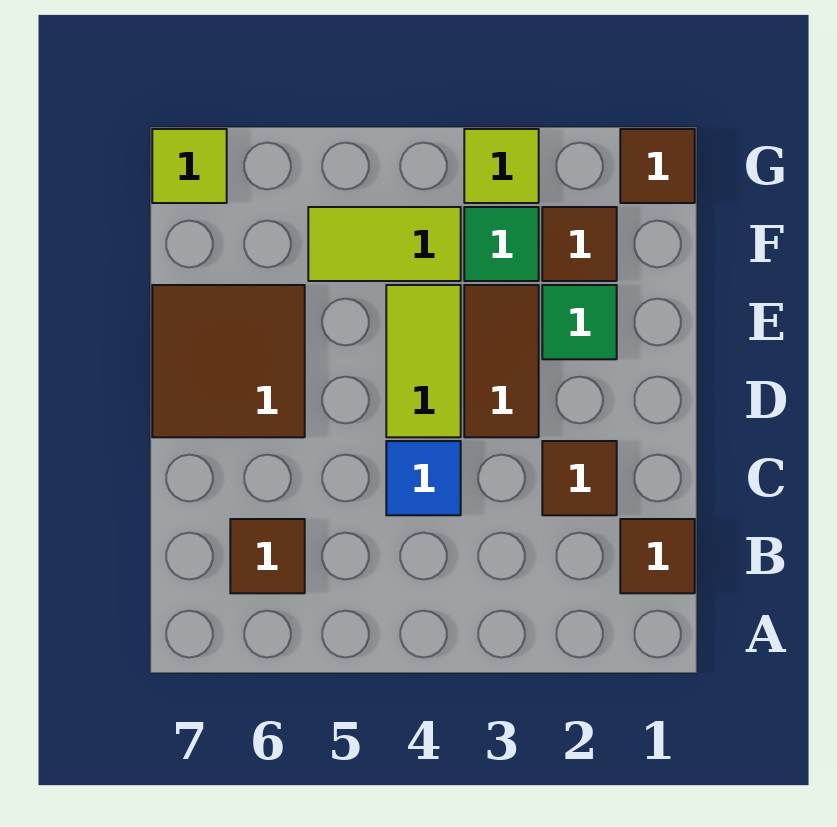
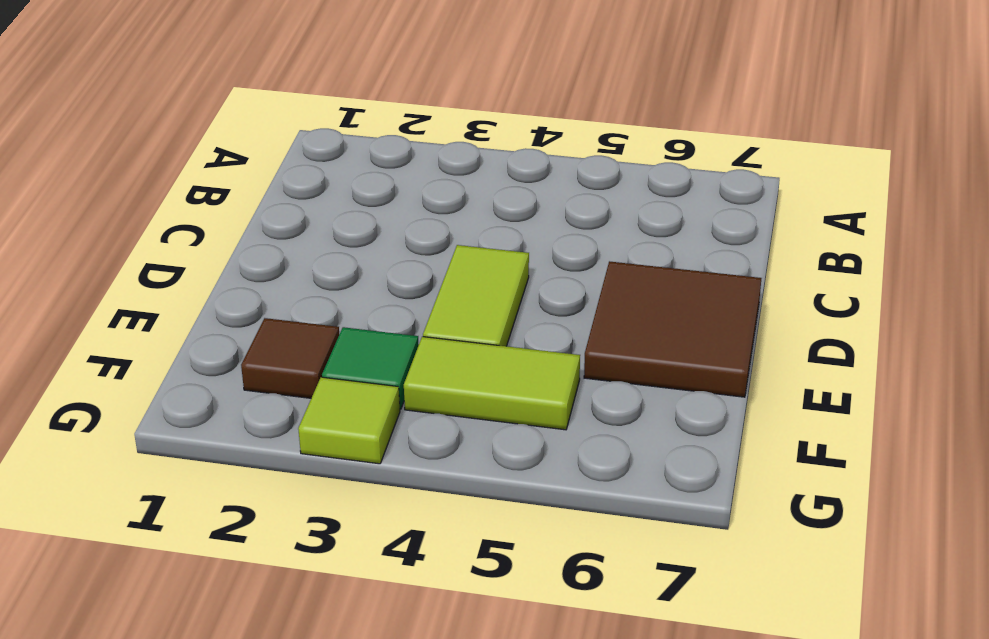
none -> brown tile B1 level 1
none -> brown tile B6 level 1
none -> brown tile C2 level 1

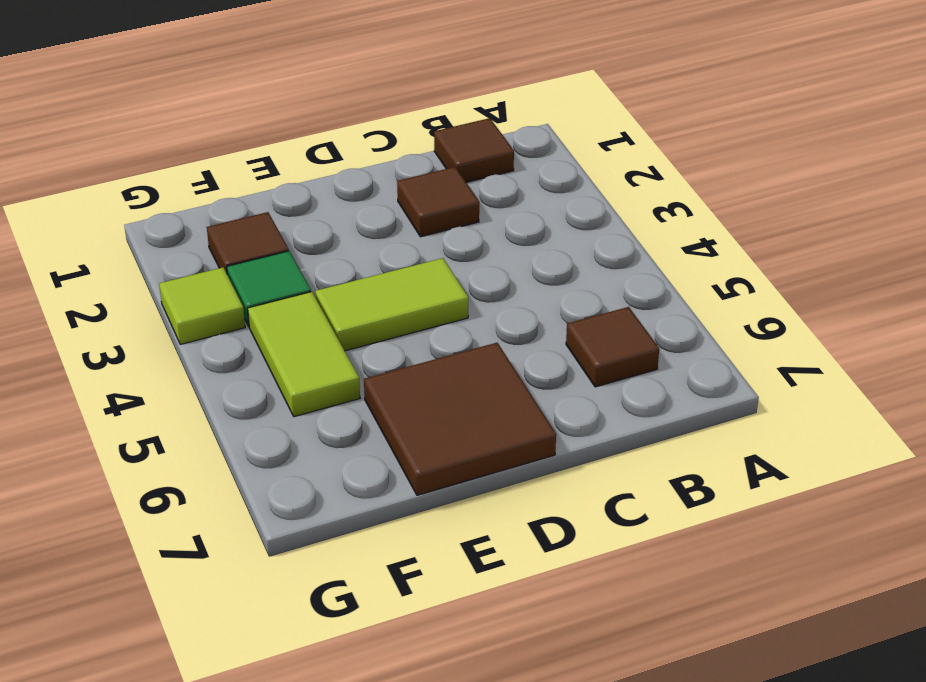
none -> blue tile C4 level 1
none -> brown tile D3:E3 level 1
none -> green tile E2 level 1

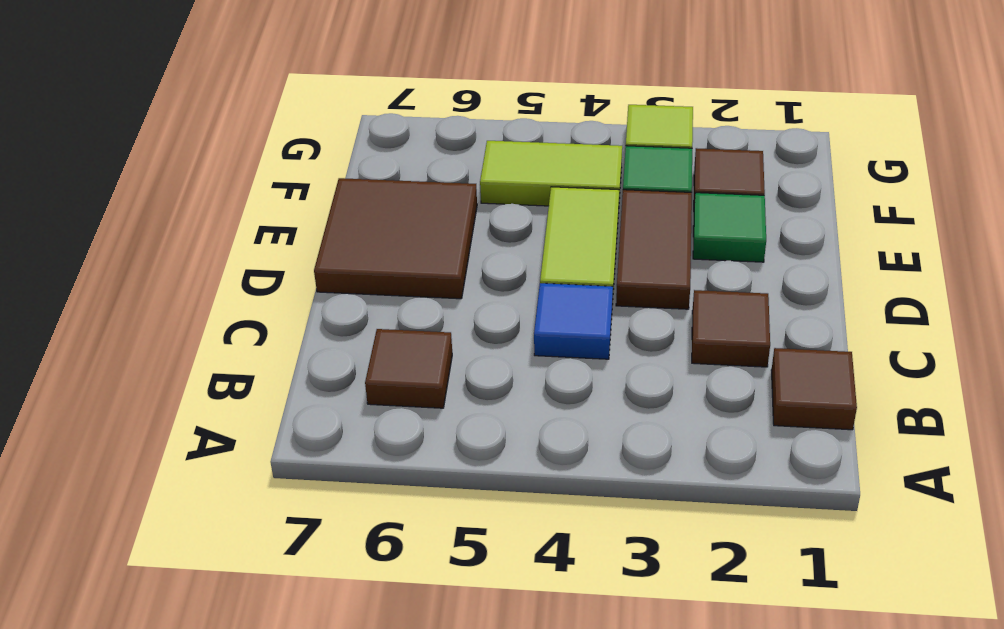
none -> brown tile G1 level 1
none -> lime tile G7 level 1

